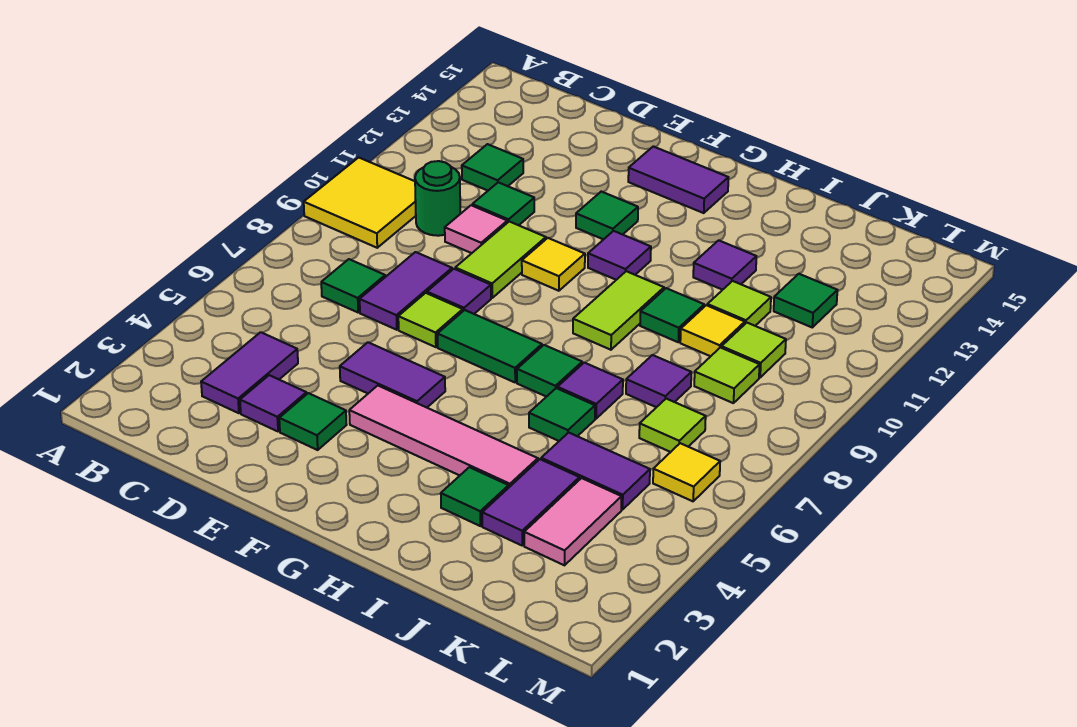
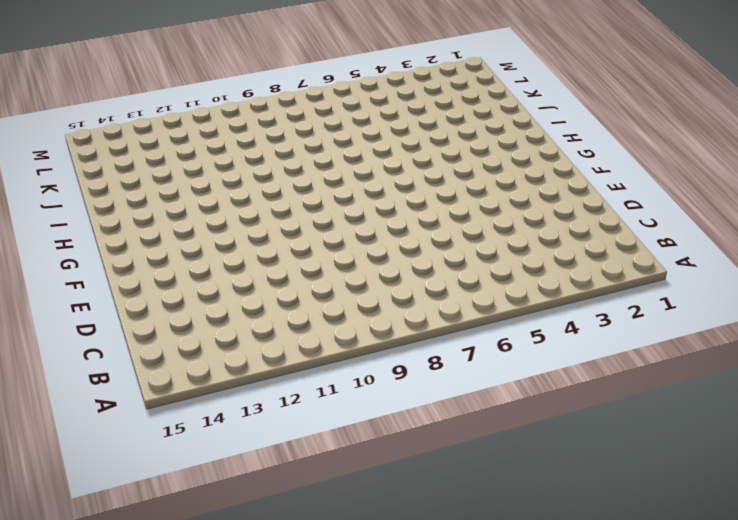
none -> yellow tile A9:B10 level 1
none -> purple tile C3:C4 level 1
none -> green tile C7 level 1
none -> green round brick C10 level 1

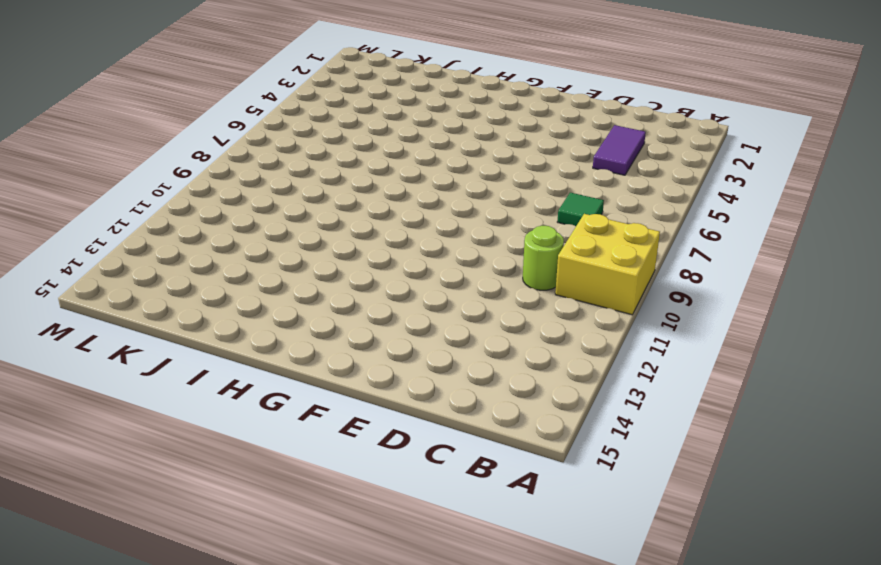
yellow brick A9:B10 level 1 -> yellow tile A9:B10 level 1
lime round brick C10 level 1 -> green round brick C10 level 1
none -> green tile C12 level 1
none -> purple tile D3 level 1
none -> purple tile D7:D8 level 1
none -> pink tile D10 level 1

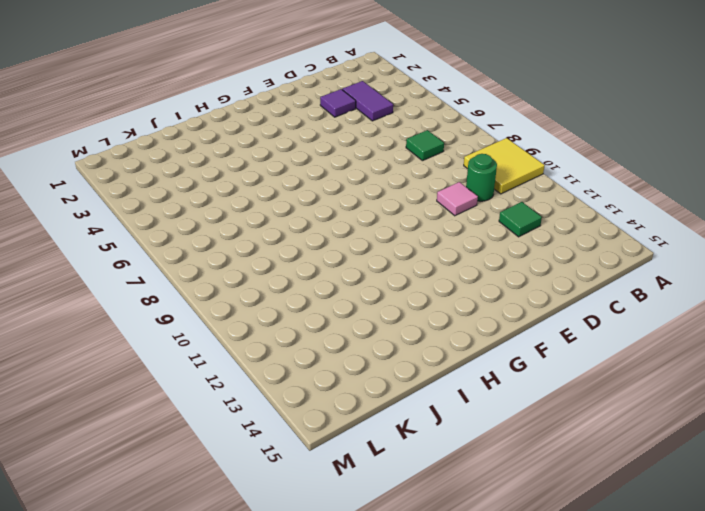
none -> purple tile D7:D8 level 1
none -> green tile D11 level 1
none -> green tile E3 level 1
none -> purple tile E5:F5 level 1

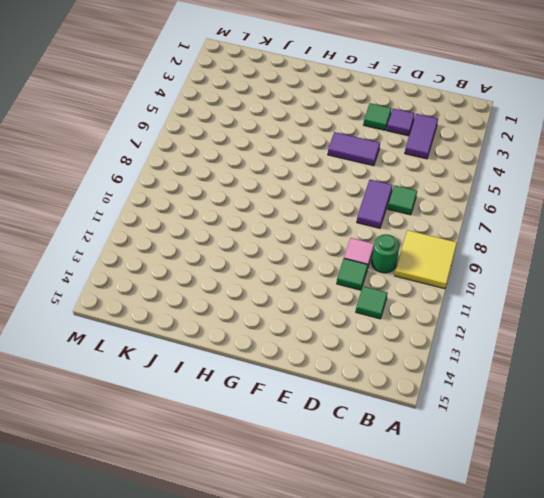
none -> lime tile E7 level 1
none -> purple tile E8 level 1
none -> lime tile E9:E10 level 1
none -> pink tile F4:I4 level 1

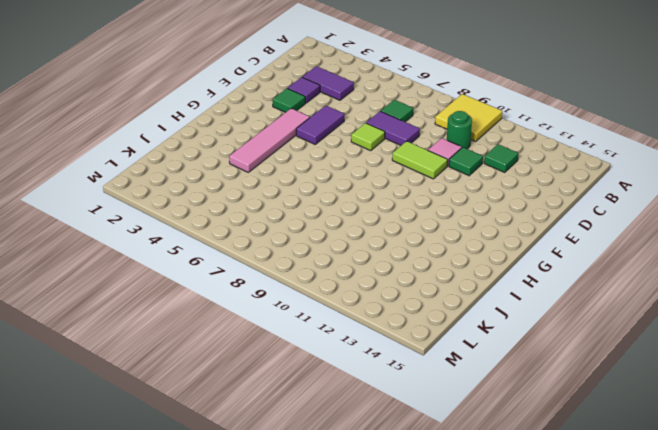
none -> purple tile E8 level 1
none -> green tile F7:G7 level 1
none -> yellow tile F10 level 1
none -> green tile F12 level 1

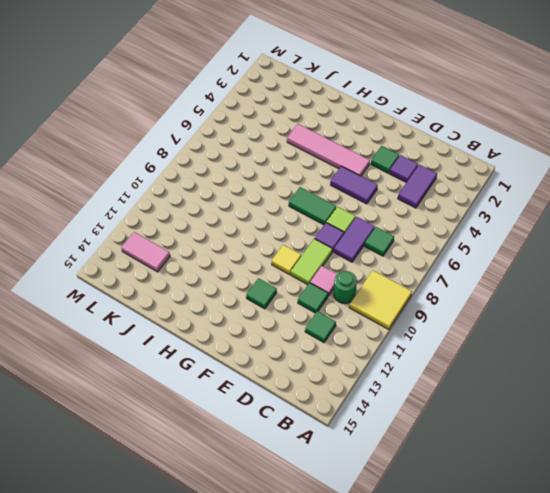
pink tile K13:L13 level 1 -> pink tile K3:K4 level 1
none -> purple tile F14:G14 level 1
none -> purple tile G11 level 1
none -> green tile H7 level 1
none -> lime tile H9:H10 level 1

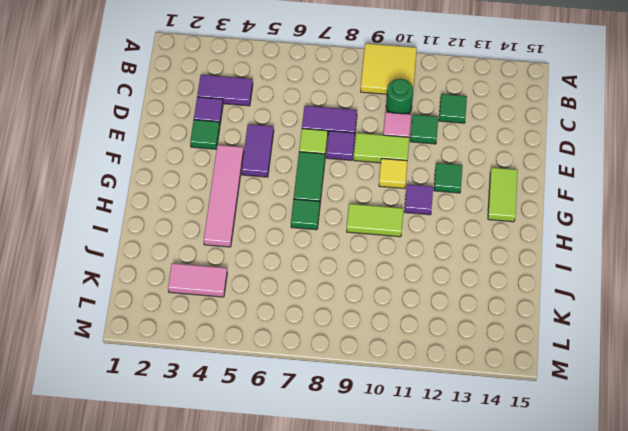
lime tile F14:G14 level 1 -> purple tile F14:G14 level 1
none -> green tile C7 level 1
none -> green tile I3 level 1
none -> green tile I6 level 1
none -> purple tile I7 level 1

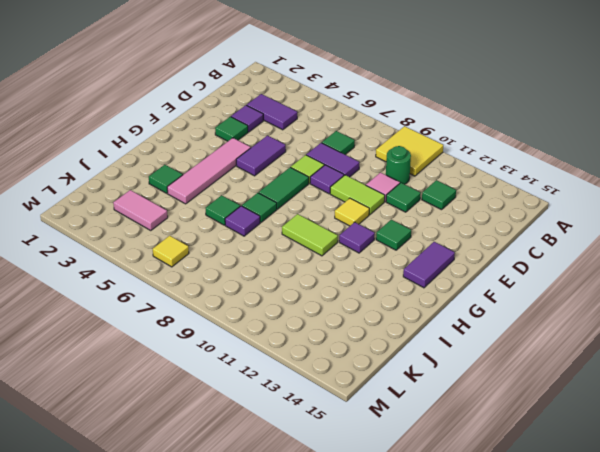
none -> green tile I10 level 1
none -> purple tile I12 level 1
none -> purple tile J3:J4 level 1
none -> purple tile J5:K5 level 1

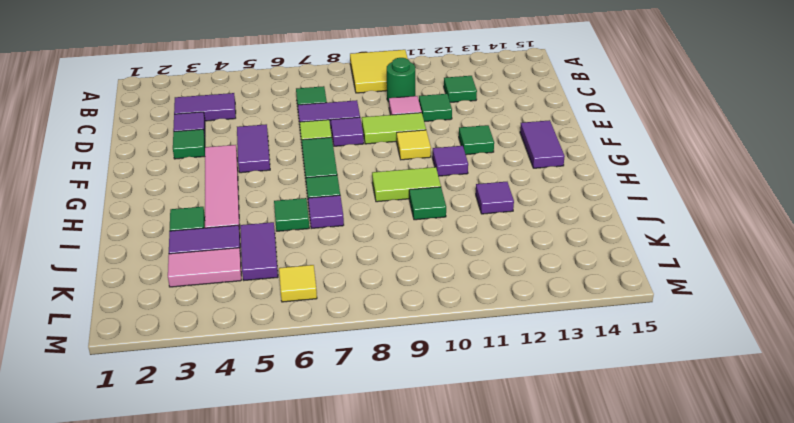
none -> purple tile J8 level 1
none -> yellow tile J10 level 1
none -> lime tile J11 level 1
none -> lime tile K7 level 1

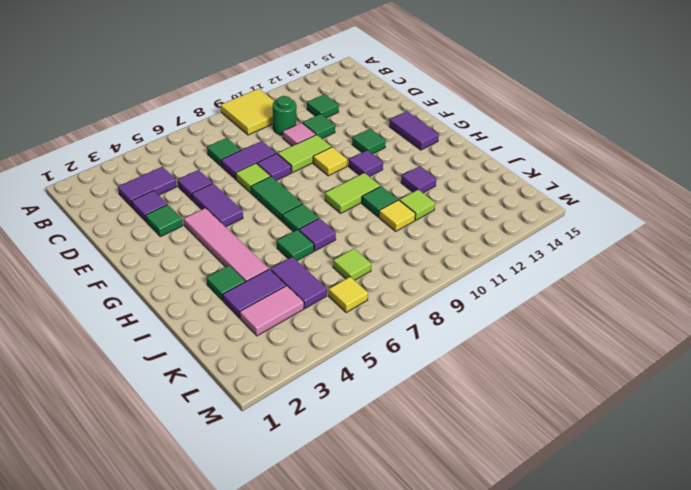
purple tile D5 level 1 -> purple tile J8 level 1
none -> lime tile K9 level 1
none -> lime tile K10 level 1
none -> green tile K12 level 1

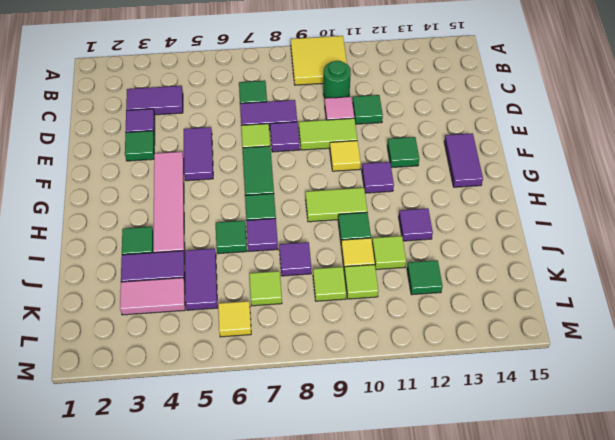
none -> green tile C12 level 1

